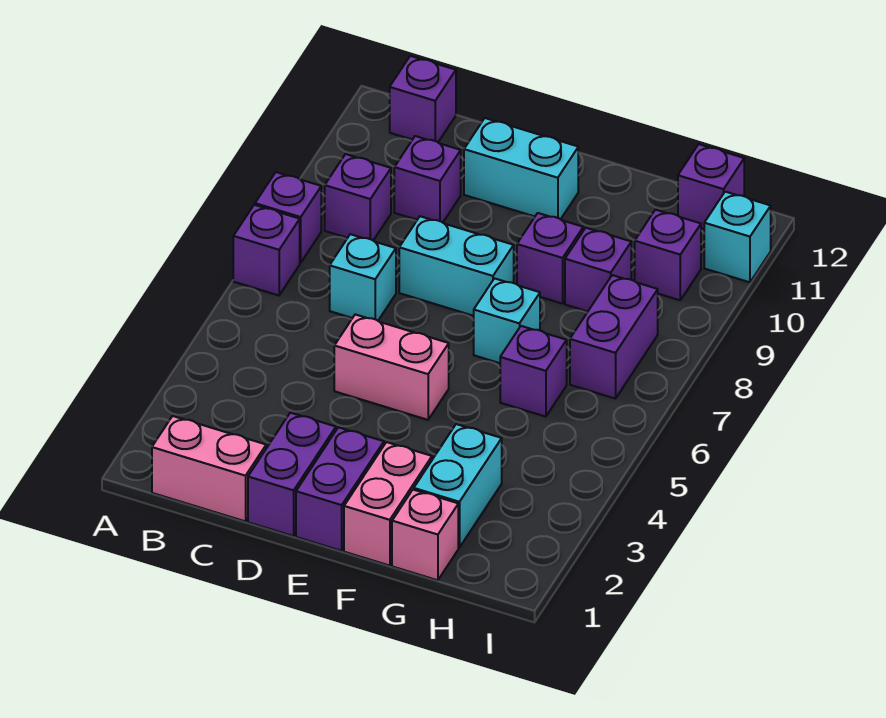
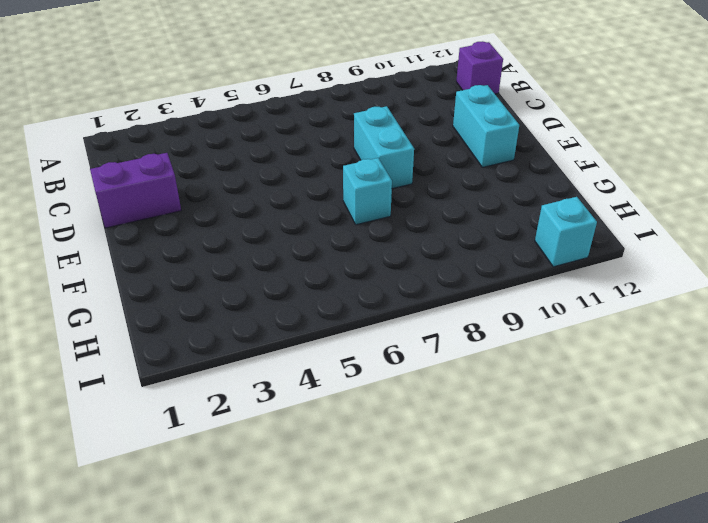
none -> purple brick A7 level 1
none -> purple brick A8 level 1
none -> pink brick B1:C1 level 1

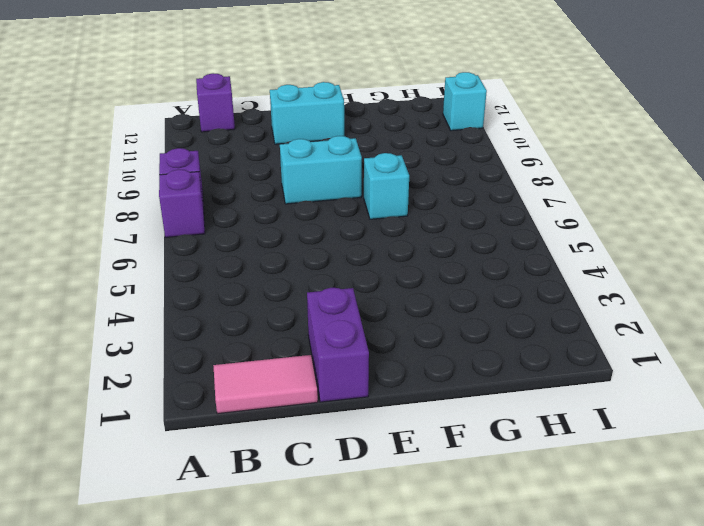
pink tile B1:C1 level 1 -> pink brick B1:C1 level 1
none -> purple brick B9 level 1
none -> cyan brick C7 level 1
none -> purple brick C10 level 1

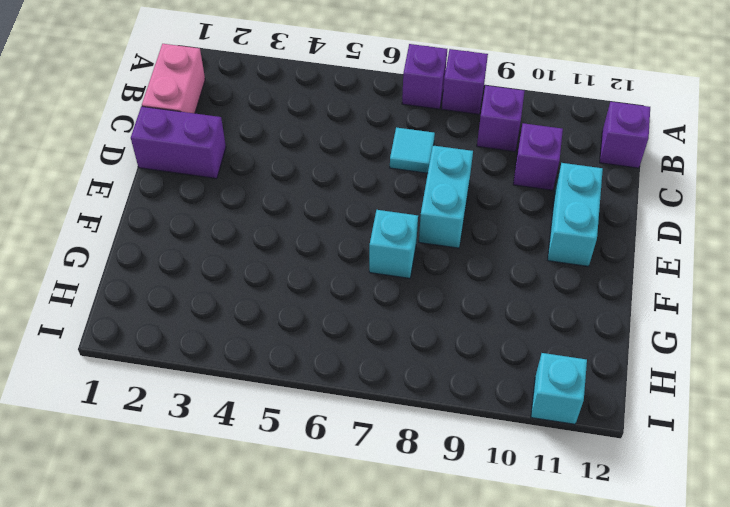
cyan tile C7 level 1 -> cyan brick C7 level 1
none -> pink brick D5:E5 level 1
none -> purple brick E1:E2 level 1
none -> pink brick F1:F2 level 1

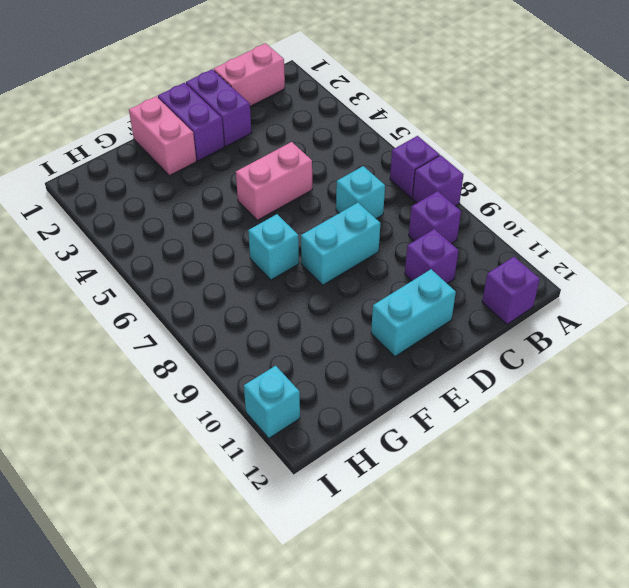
none -> purple brick F9 level 1
none -> pink brick G1 level 1
none -> cyan brick G2:G3 level 1

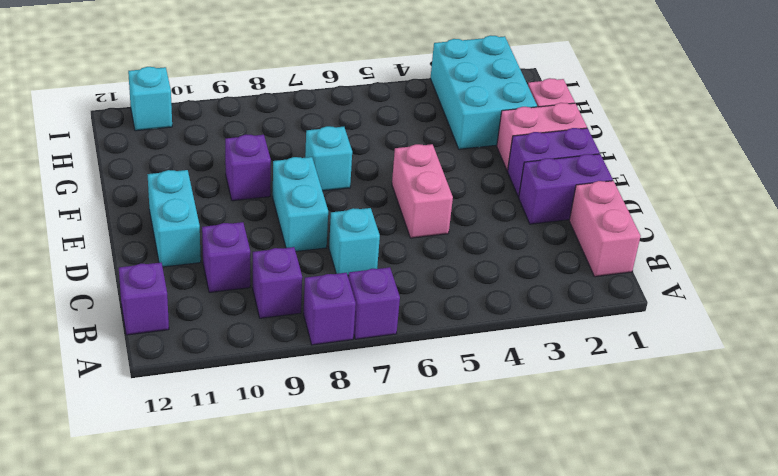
cyan brick G2:I3 level 1 -> cyan brick G2:G3 level 1
none -> purple brick G6 level 1
none -> purple brick G9 level 1
none -> purple brick H7:H8 level 1

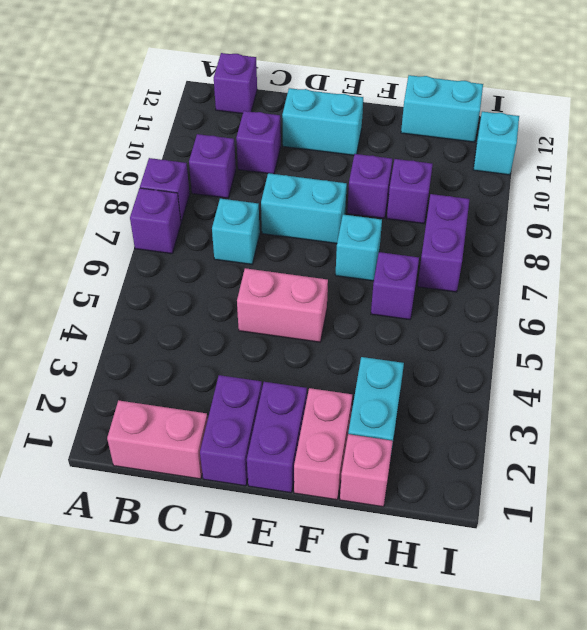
cyan brick G12:H12 level 1 -> purple brick H12 level 1
none -> purple brick H10 level 1

